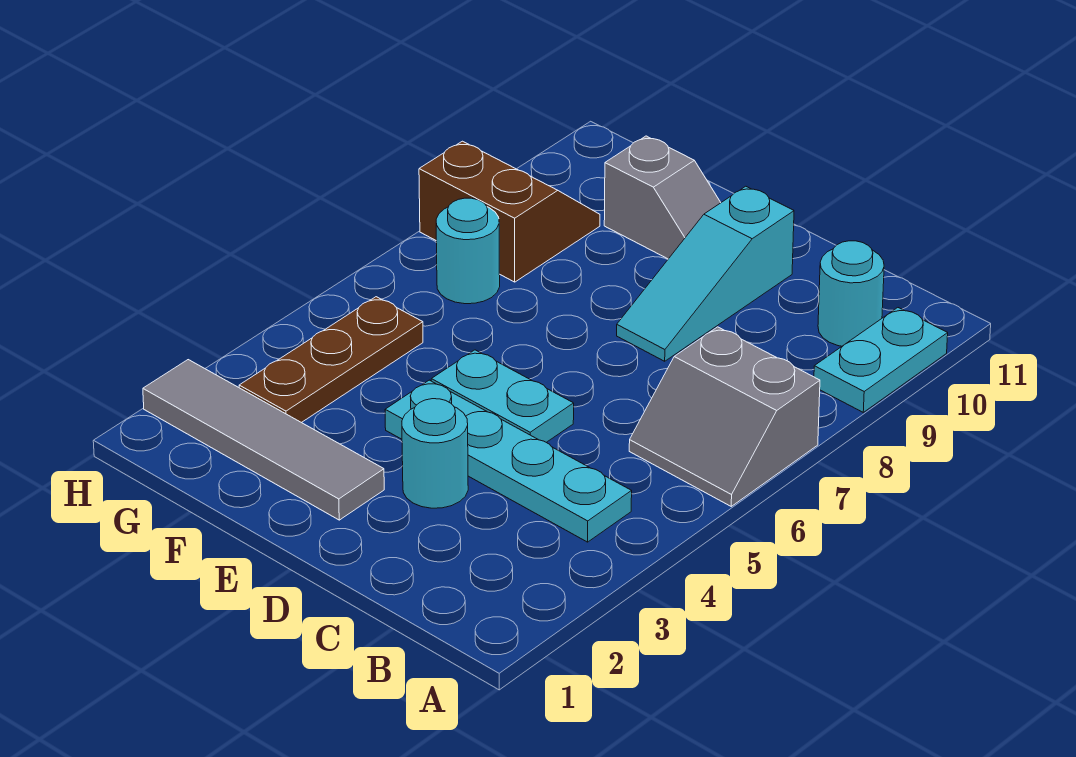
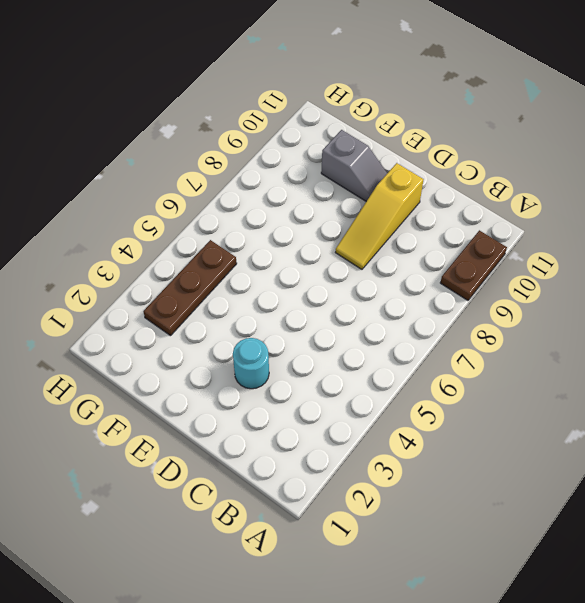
brown plate A9:A10 level 1 -> cyan plate A9:A10 level 1
yellow slope D8:D10 level 1 top 10 -> cyan slope D8:D10 level 1 top 10
none -> grey slope A6:B7 level 1 top 7
none -> cyan plate B4:E4 level 1
none -> cyan round brick B10 level 1

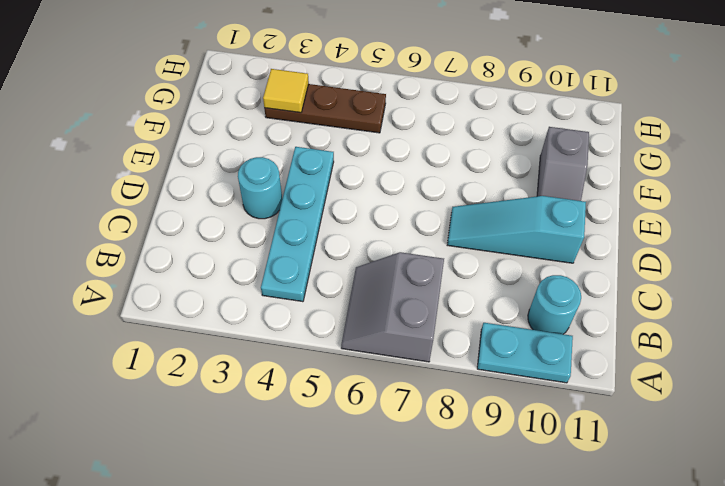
yellow tile G3 level 2 -> none
none -> cyan plate D5:E5 level 1
none -> grey tile E2:H2 level 1
none -> cyan round brick G7 level 1

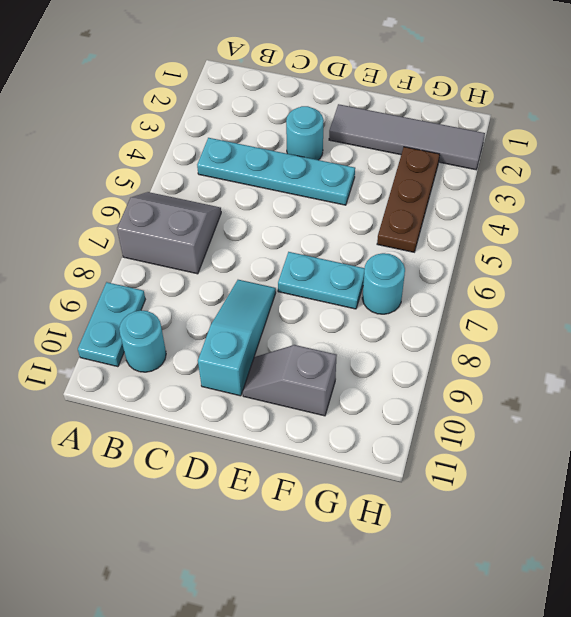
cyan plate E7:F7 level 1 -> cyan plate D5:E5 level 1
none -> brown slope G8:H9 level 1 top 8

